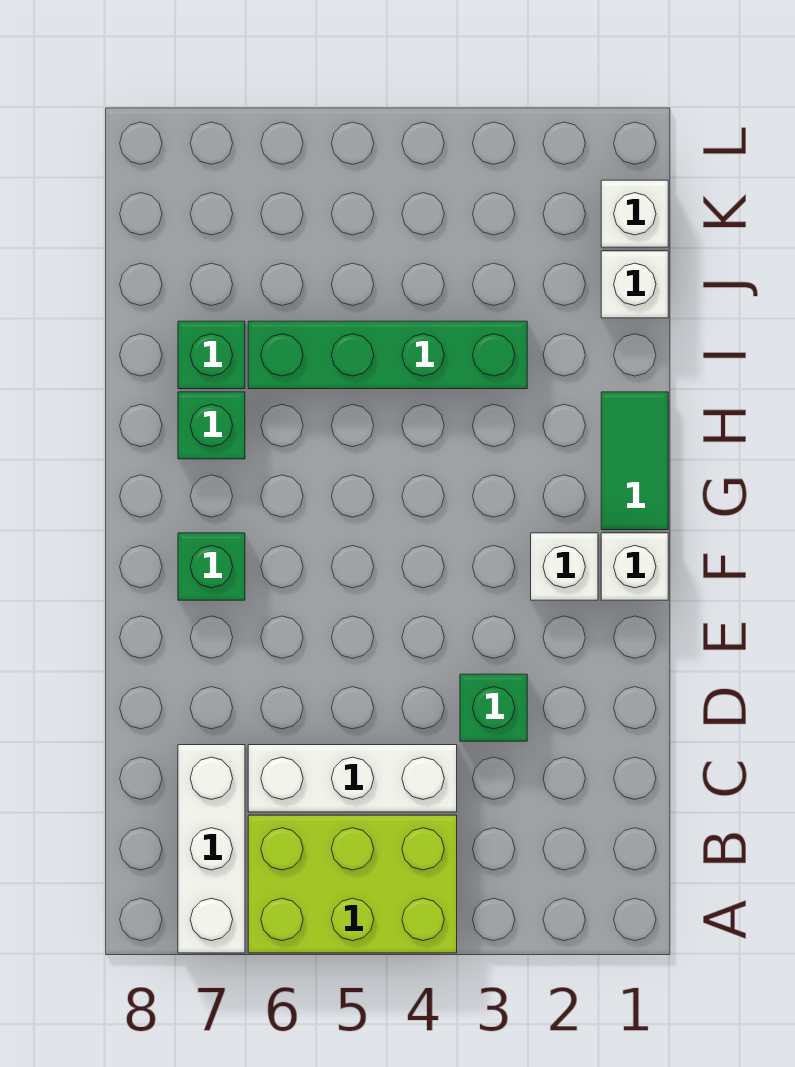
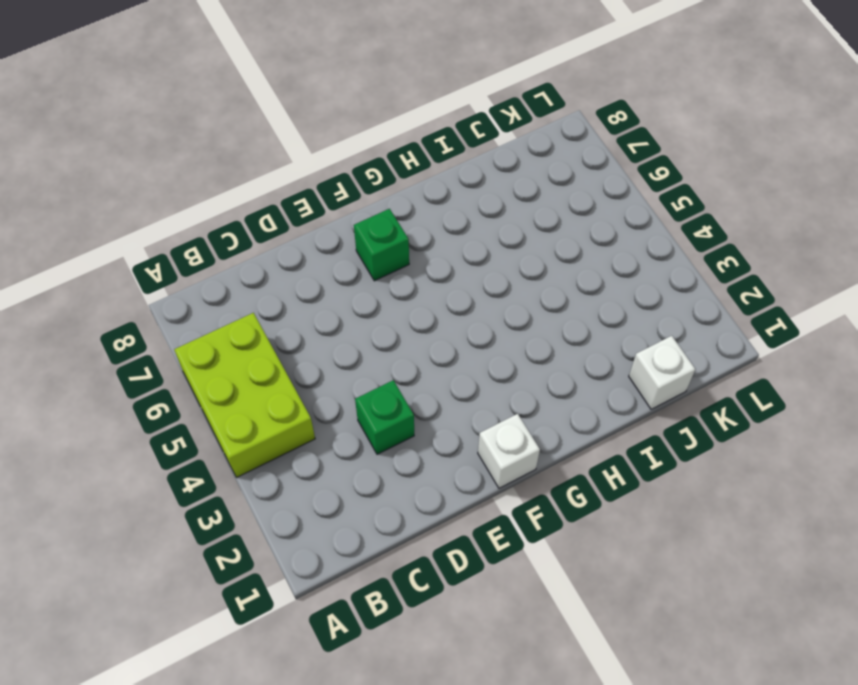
none -> white brick A7:C7 level 1
none -> white brick C4:C6 level 1
none -> white brick F2 level 1

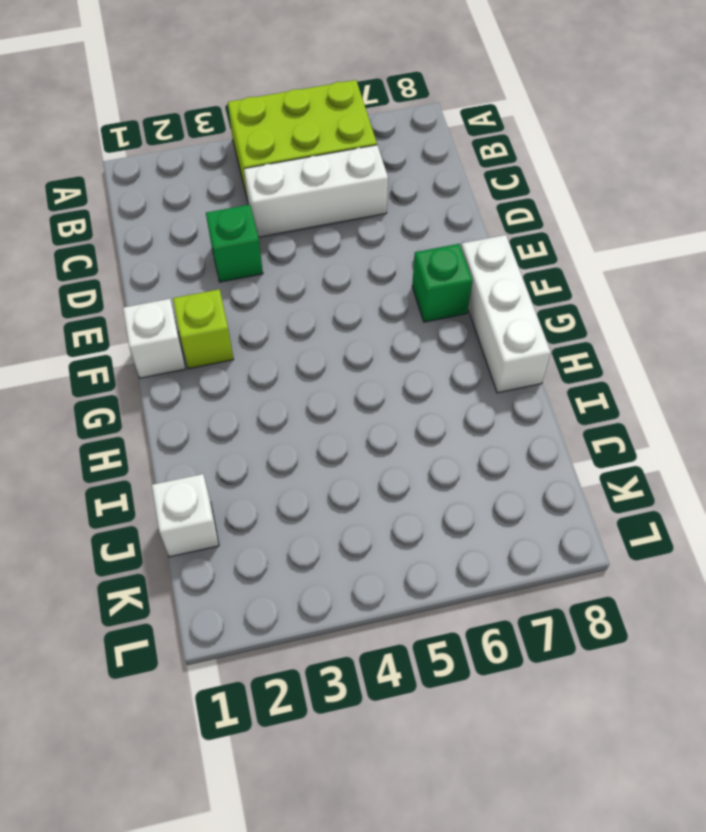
lime brick F2 level 1 -> white brick F2 level 1
white brick F8:H8 level 1 -> white brick A7:C7 level 1
none -> green tile G1:H1 level 1
none -> green brick H7 level 1
none -> green brick I3:I6 level 1

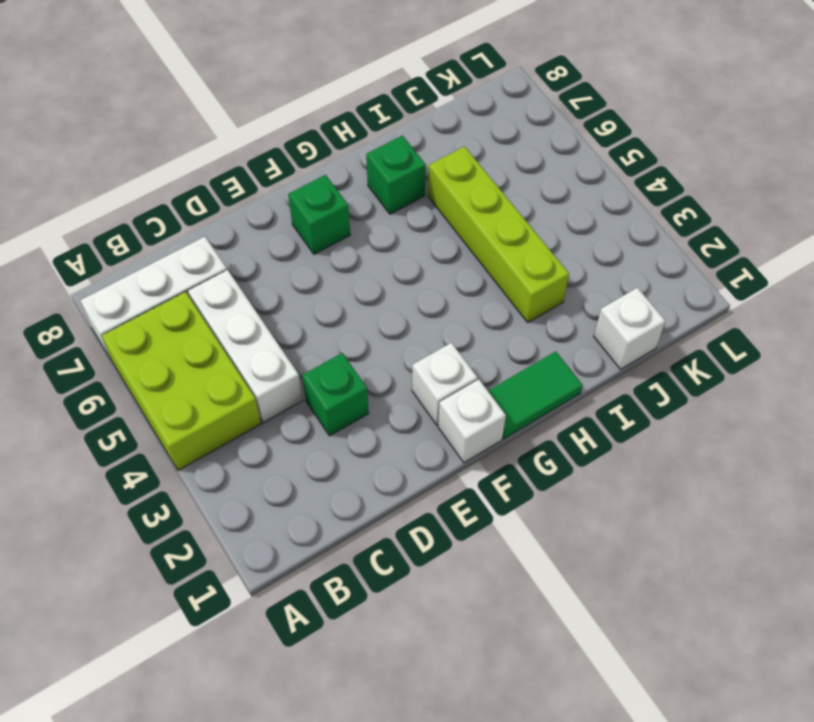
lime brick I3:I6 level 1 -> green brick I3:I6 level 1
none -> green brick I7 level 1
none -> white brick K1 level 1

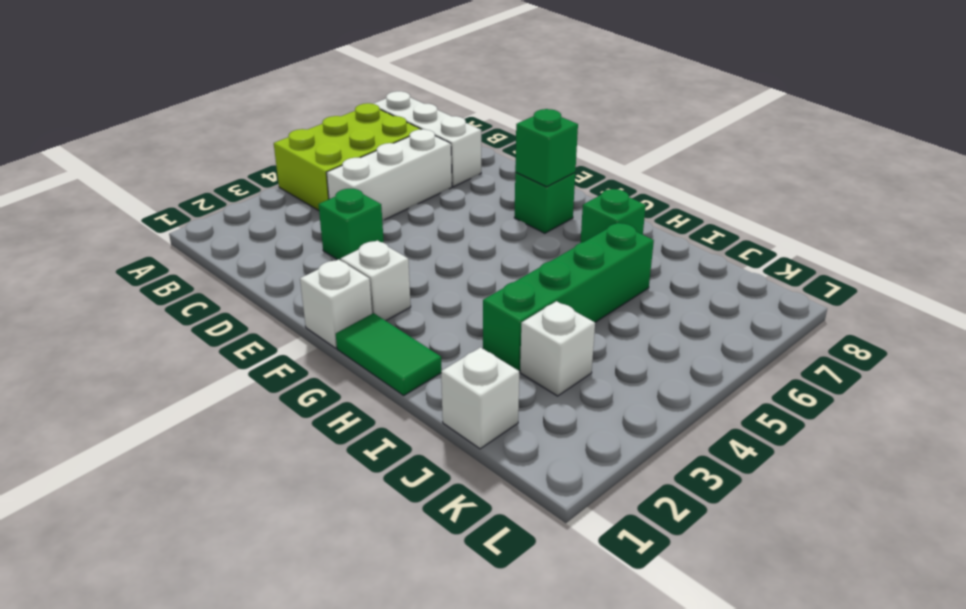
green brick F7 level 2 -> green brick I7 level 1
white brick J3 level 1 -> white brick K1 level 1

